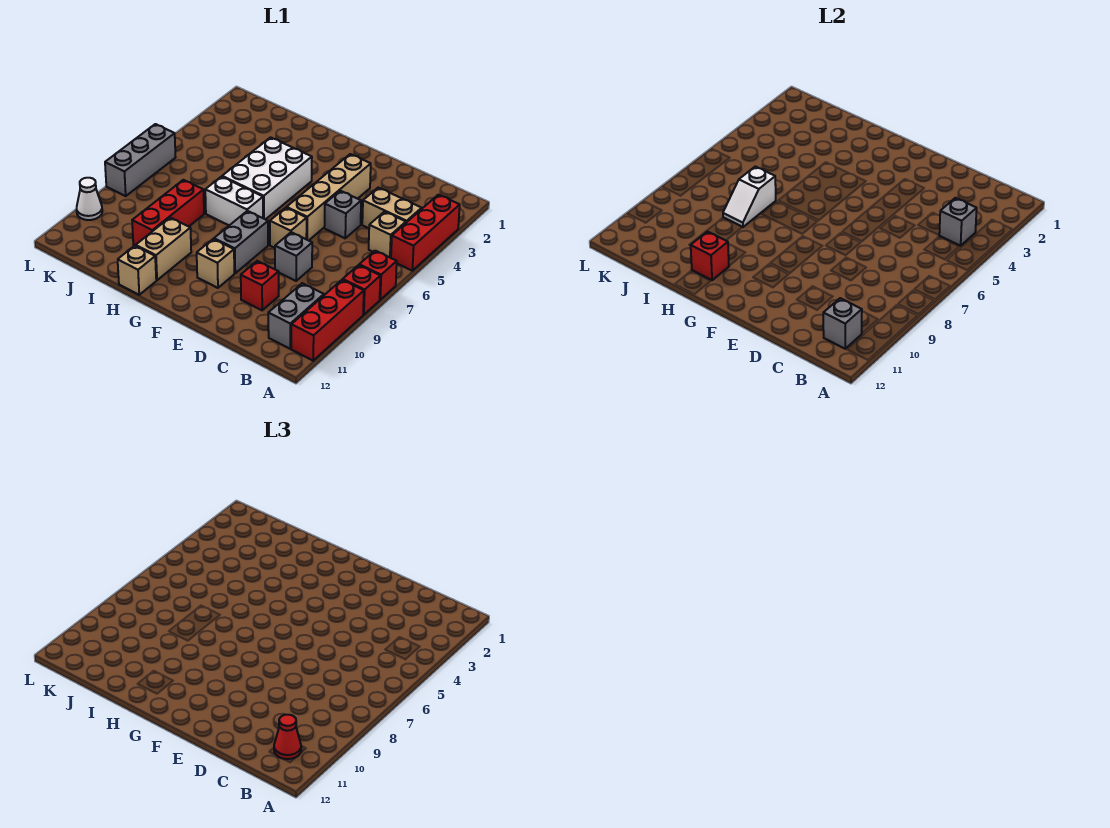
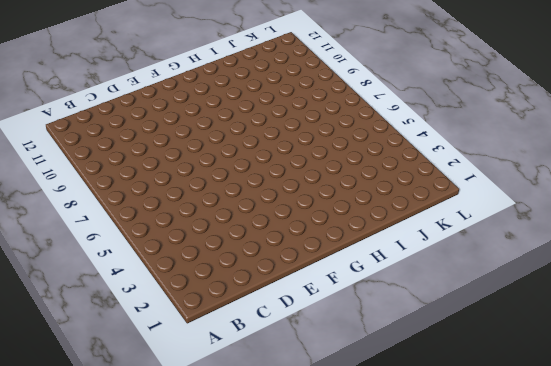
none -> red brick A3:A5 level 1
none -> red brick A7 level 1
none -> red brick A8 level 1

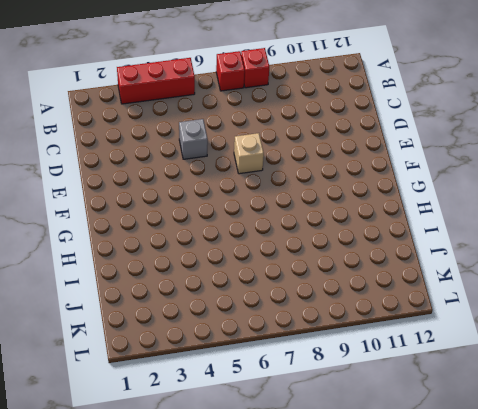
none -> red brick A9:A11 level 1
none -> tan brick B4:C4 level 1
none -> tan brick B5 level 1

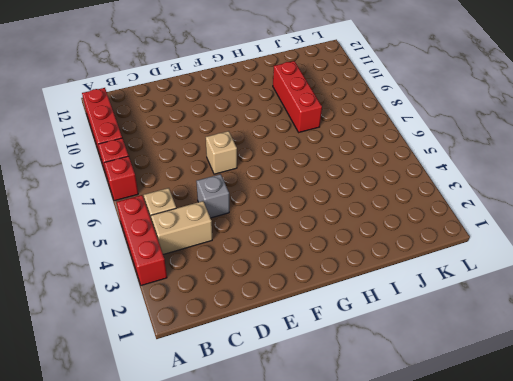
none -> grey brick B10:B11 level 1
none -> grey brick D8 level 1
none -> red brick D10 level 1

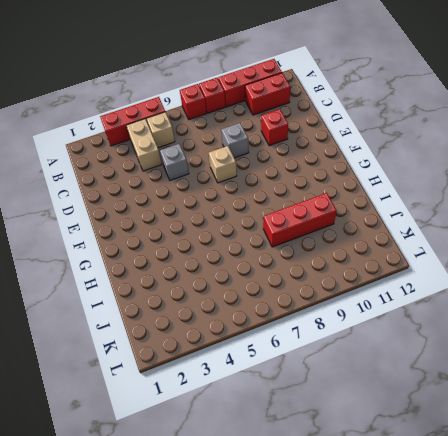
red brick B10:B11 level 1 -> grey brick B10:B11 level 1
none -> tan brick E3:E6 level 1
none -> grey brick F8:F9 level 1
none -> tan brick F10 level 1

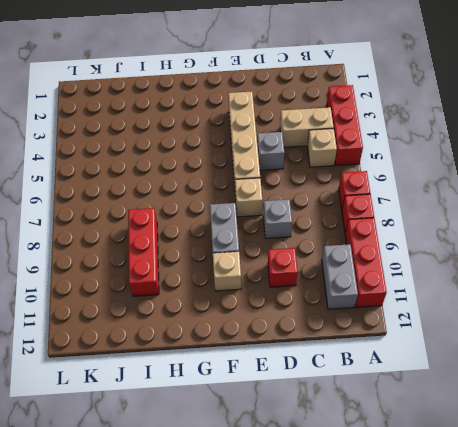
none -> white brick G4:H6 level 1
none -> white brick G7:H7 level 1
none -> tan brick H10:H11 level 1

